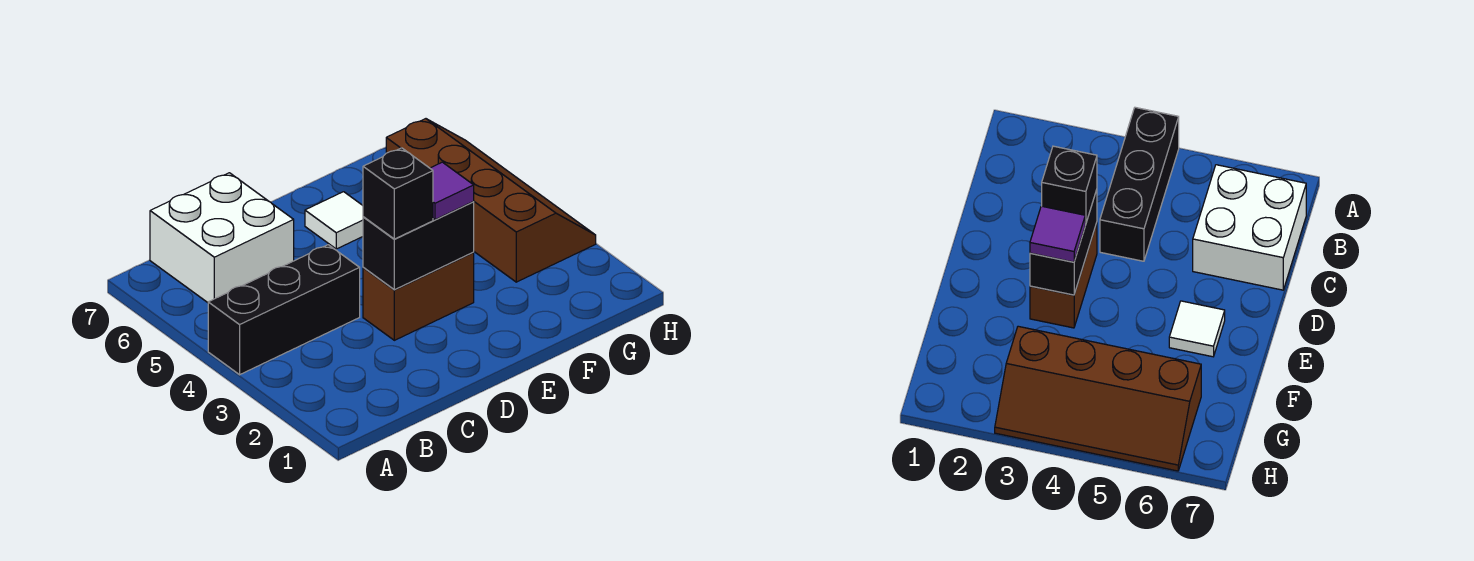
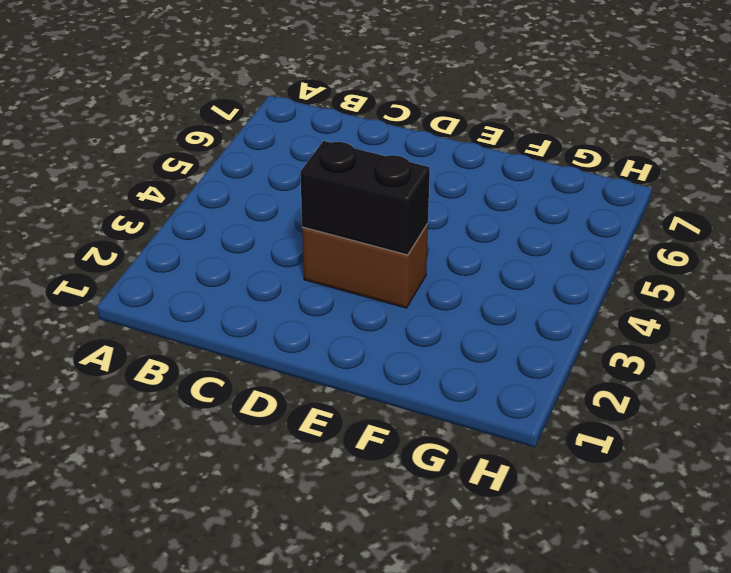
none -> black brick A4:C4 level 1
none -> white brick B6:C7 level 1

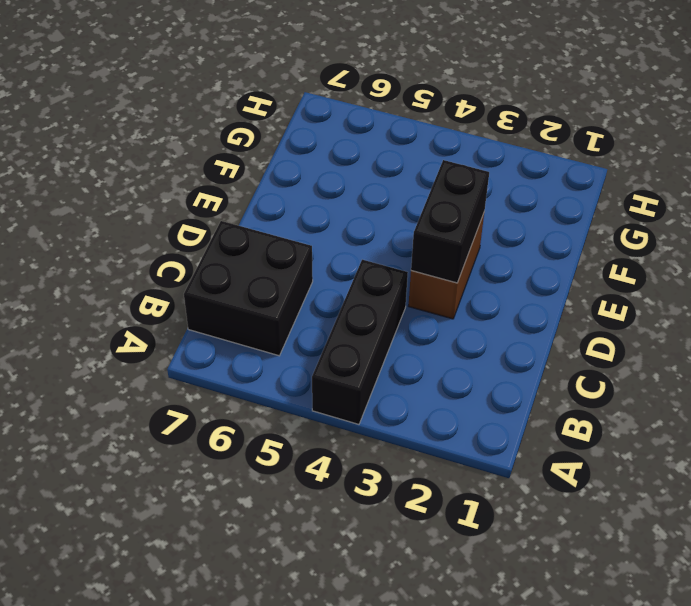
black brick B6:C7 level 1 -> white brick B6:C7 level 1
none -> white tile E6 level 1
none -> brown slope G3:H6 level 1 top G

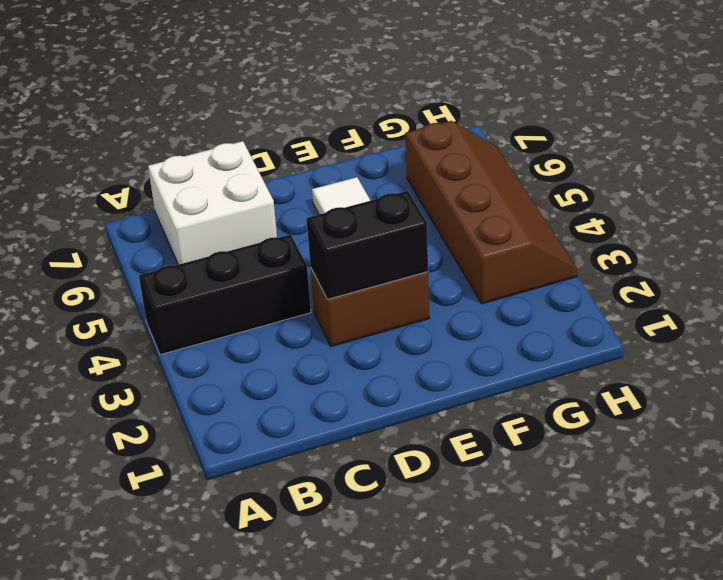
none -> black brick D3 level 3
none -> purple tile E3 level 3

